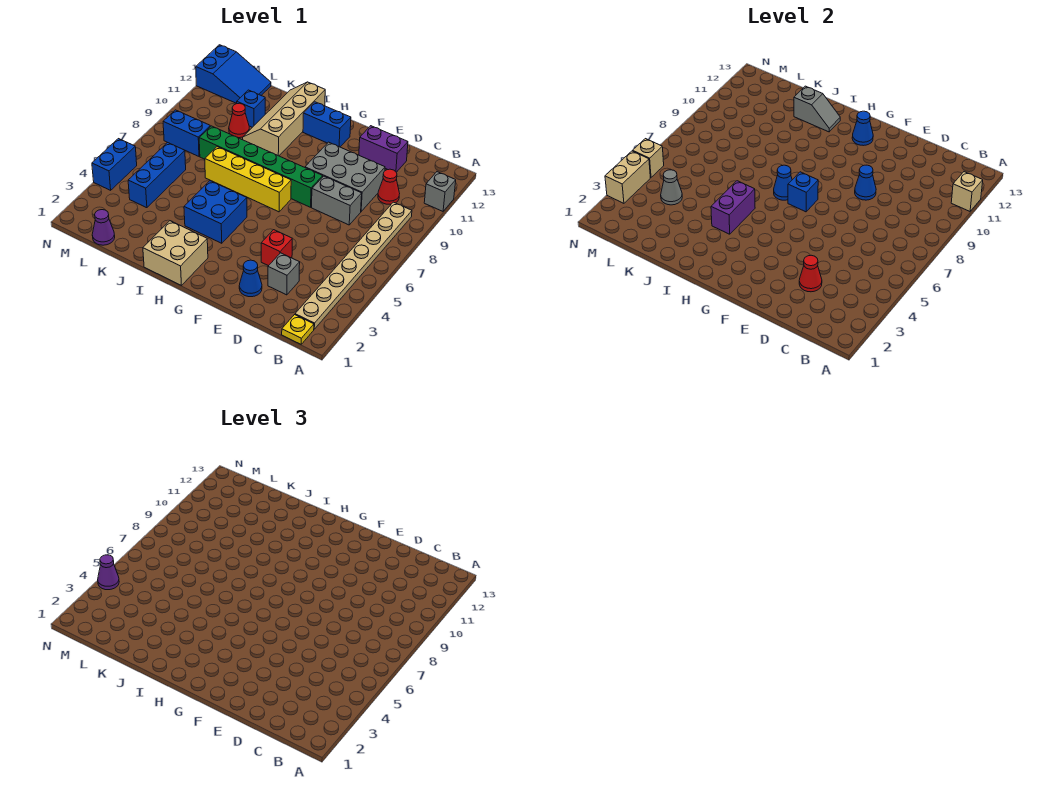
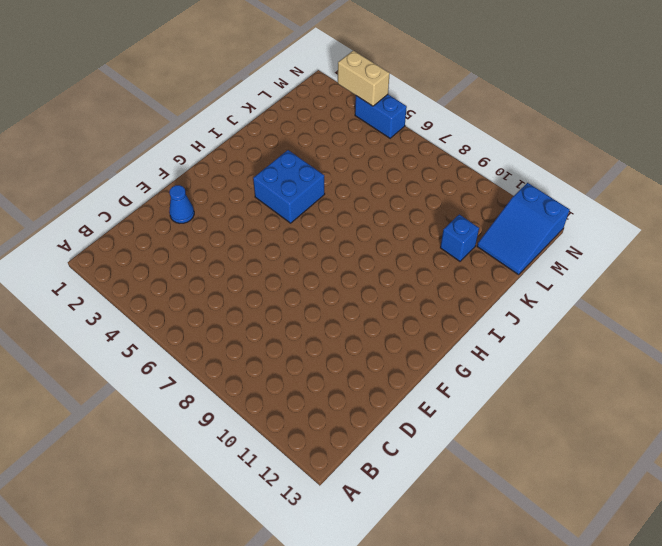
none -> grey brick A11 level 1
none -> yellow plate B1 level 1
none -> tan plate B2:B9 level 1
none -> red cone C10 level 1

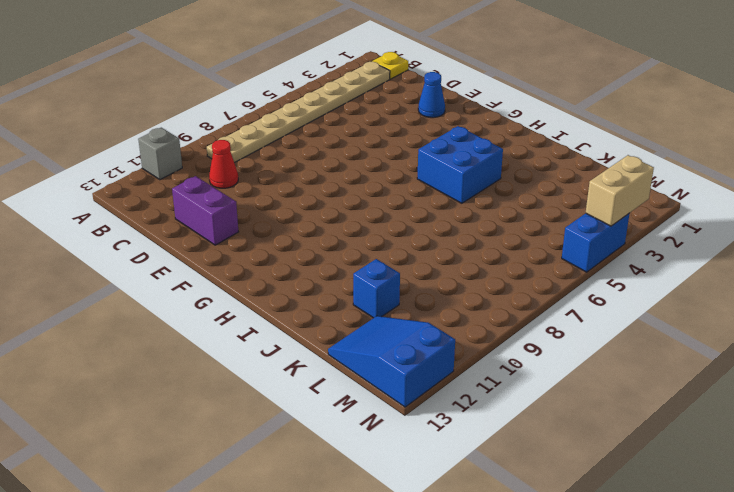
none -> grey brick D3 level 1
none -> grey brick D8:E8 level 1
none -> grey brick D9:F10 level 1
none -> red brick E4 level 1

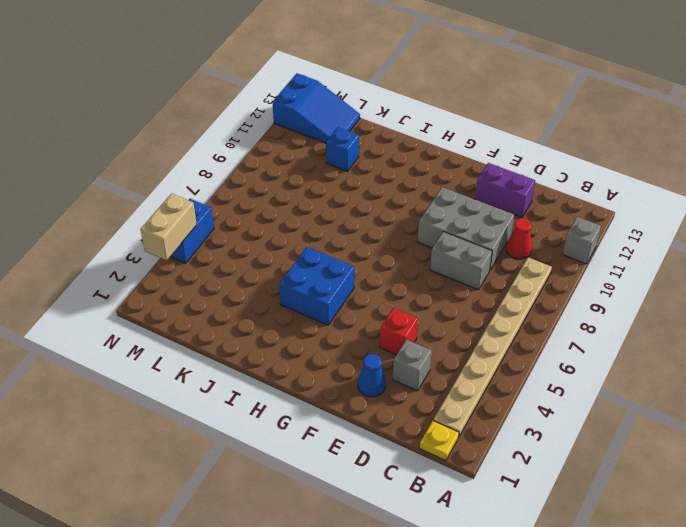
none -> green brick F8:K8 level 1
none -> yellow brick G7:J7 level 1
none -> blue brick G12:H12 level 1
none -> tan brick H1:I2 level 1

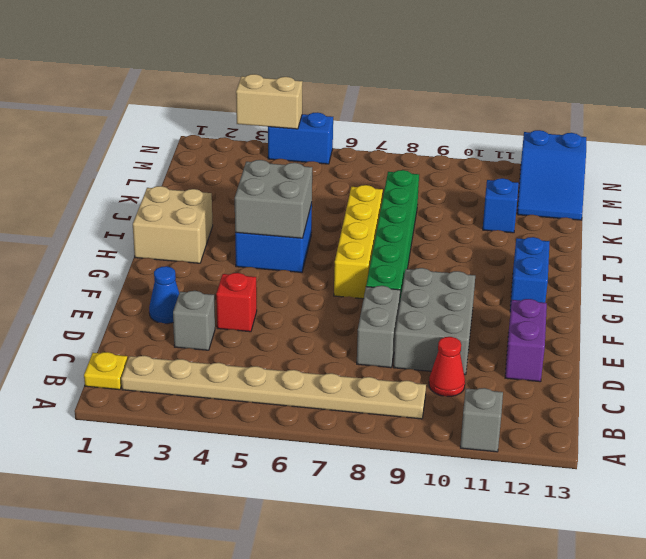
grey brick H4:I5 level 2 -> purple brick I4:I5 level 2
none -> tan slope I10:J13 level 1 top I
none -> red cone K10 level 1
none -> purple cone L1 level 1
none -> blue brick L4:L6 level 1

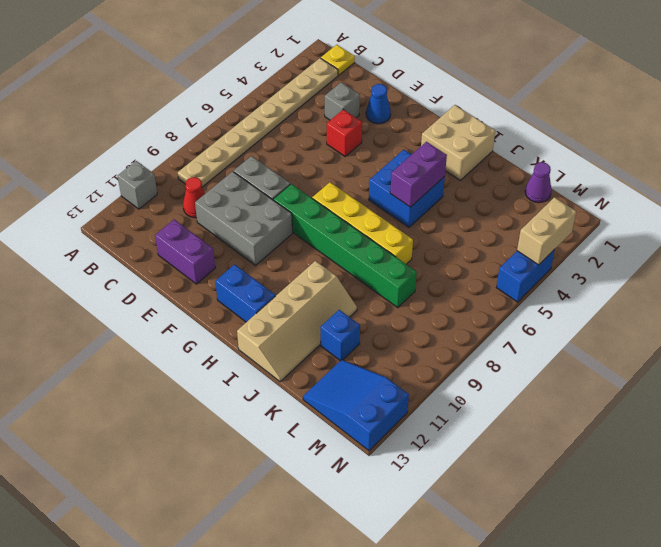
none -> red cone K10 level 1
none -> blue brick L4:L6 level 1
none -> blue brick L8:M8 level 1
none -> tan brick A11 level 2

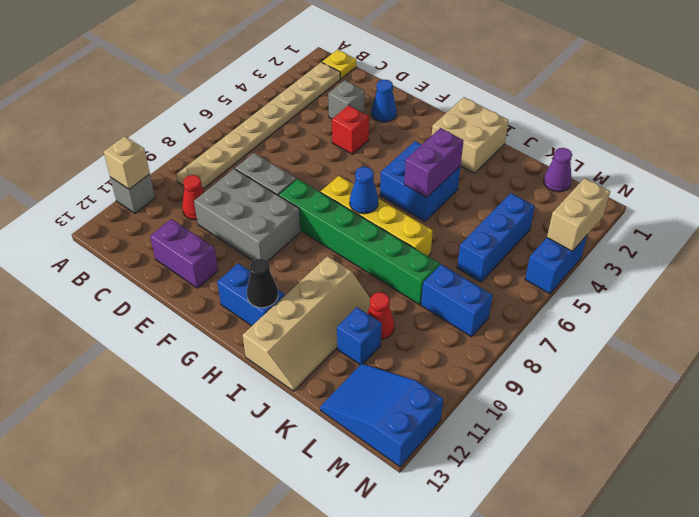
black cone H12 level 2 -> none
none -> red cone D3 level 2
none -> blue cone E9 level 2
none -> blue brick G7 level 2
none -> blue cone G12 level 2

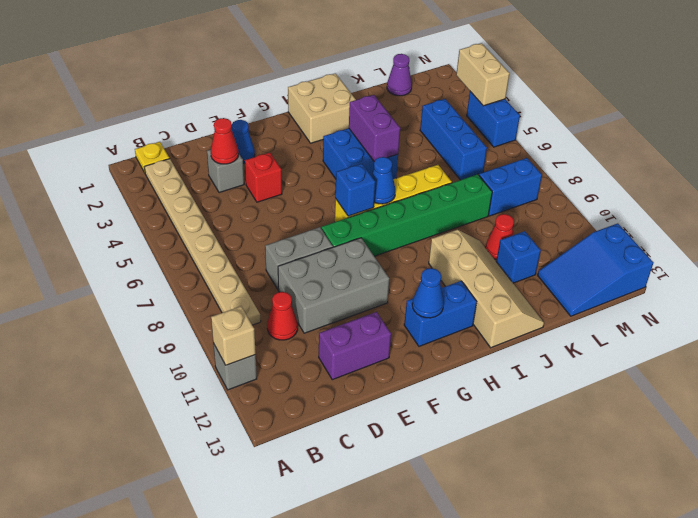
none -> blue cone E9 level 2
none -> grey slope I12:J12 level 2 top J
none -> grey cone L4 level 2
none -> tan brick N5 level 2

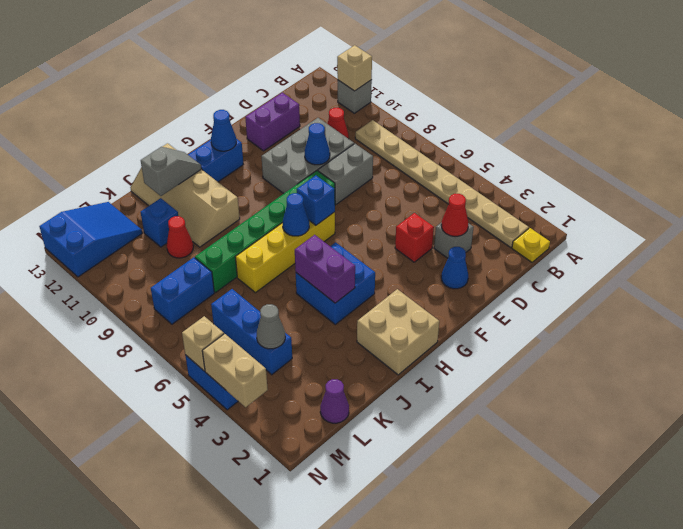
none -> purple cone N4 level 3

